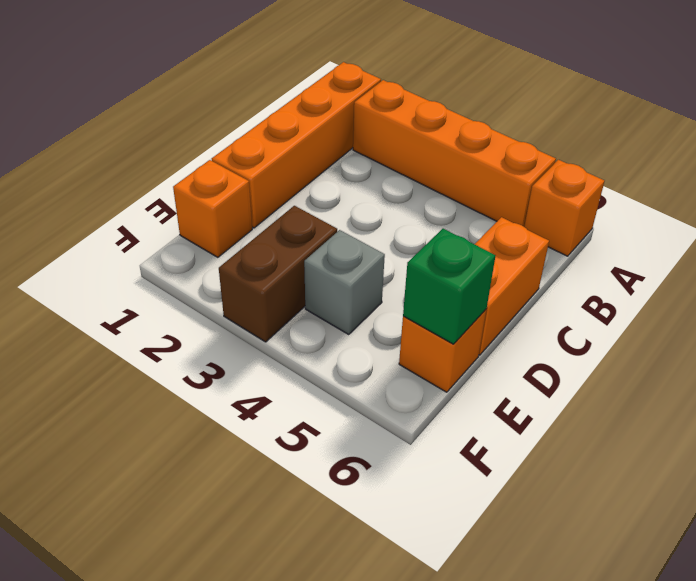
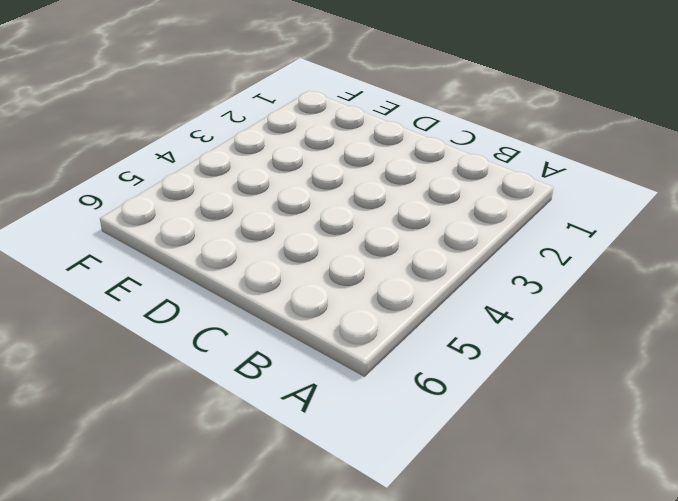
none -> orange brick A1:D1 level 1
none -> orange brick A2:A5 level 1

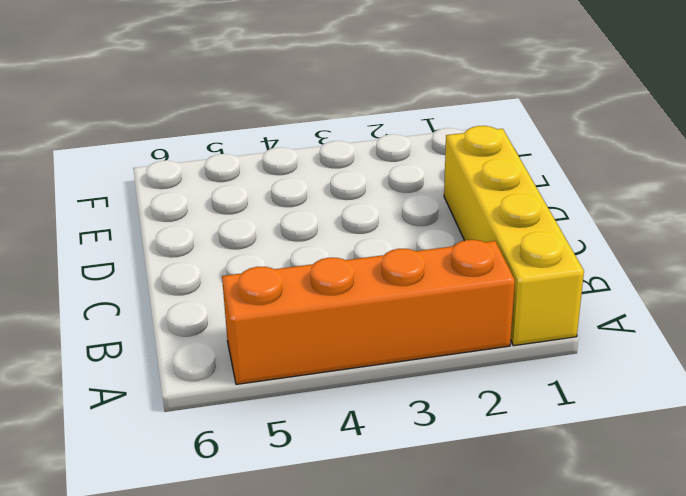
yellow brick A1:D1 level 1 -> orange brick A1:D1 level 1
none -> orange brick A6 level 1
none -> orange brick C6:D6 level 1

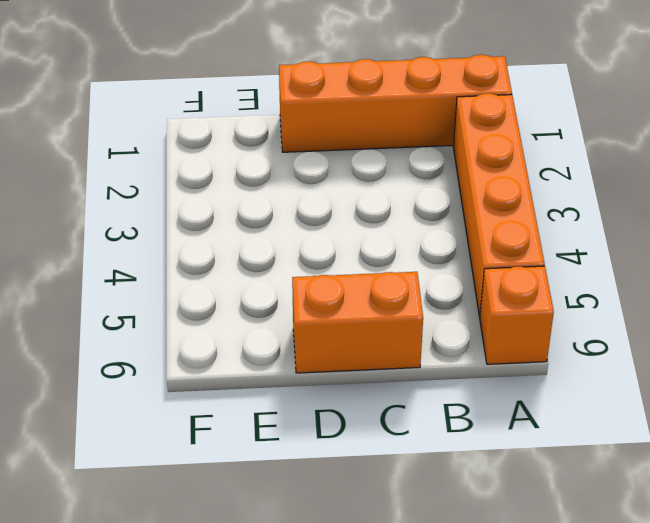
none -> orange brick E1 level 1
none -> brown brick E3:F3 level 1

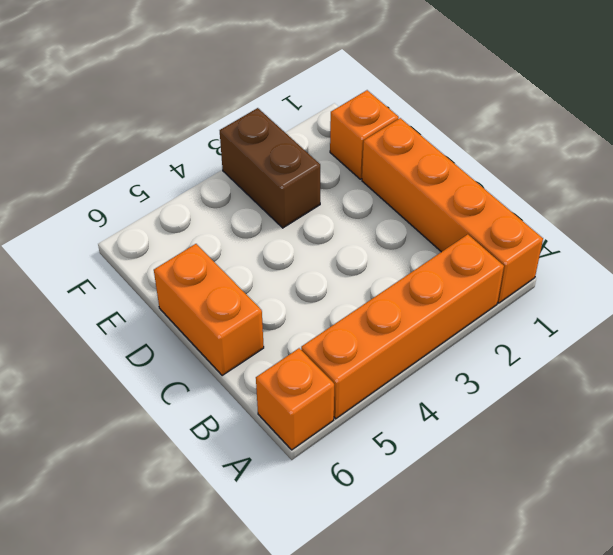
none -> grey brick E4 level 1
none -> orange brick E6 level 1

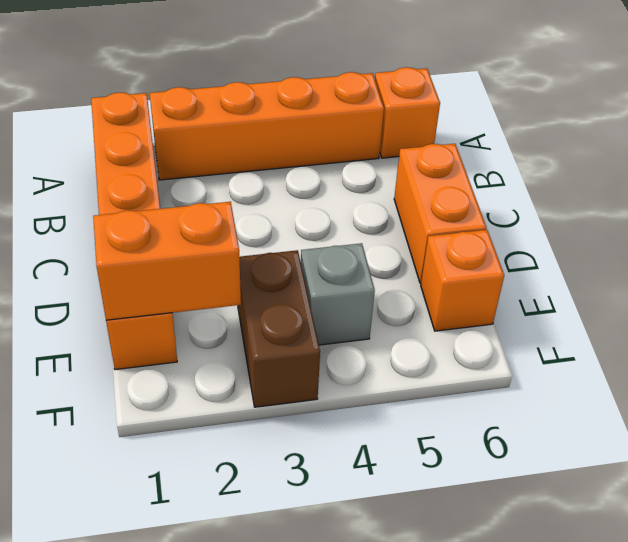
orange brick E1:E2 level 2 -> none
none -> green brick E6 level 2

